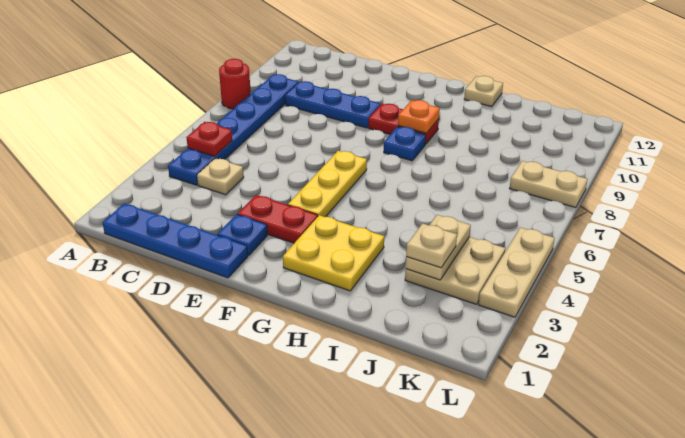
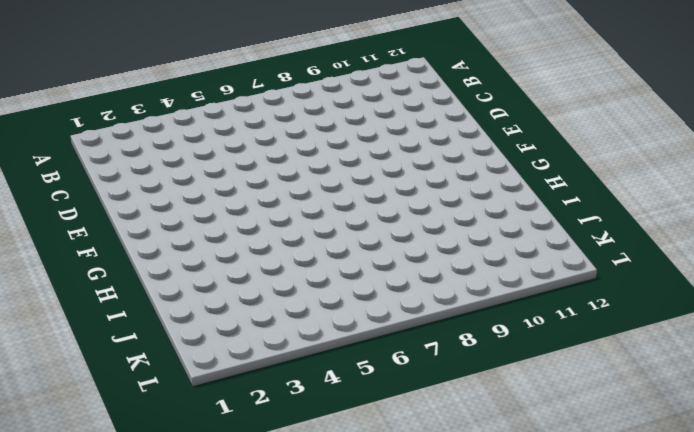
none -> red round brick A8 level 1
none -> blue plate B1:E1 level 1
none -> blue plate B4:B9 level 1

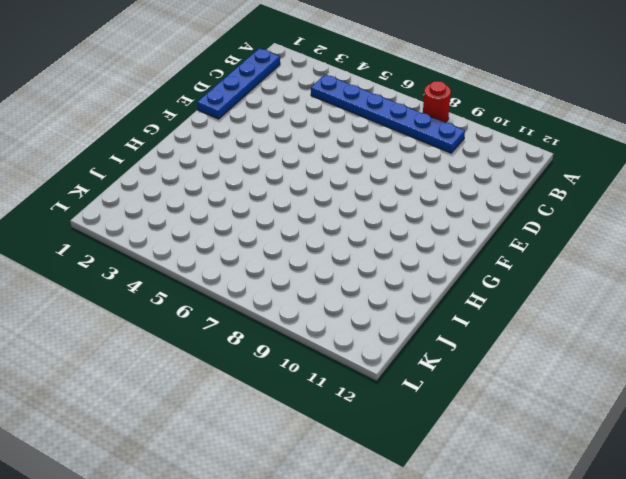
none -> tan plate C4 level 1
none -> blue plate C9:E9 level 1
none -> blue plate E2 level 1

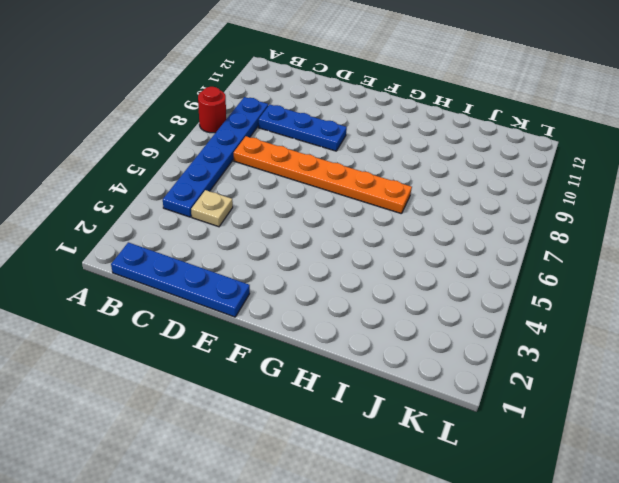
orange plate C7:H7 level 1 -> none
none -> blue plate E2 level 1
none -> red plate E3:F3 level 1
none -> yellow plate F4:F6 level 1

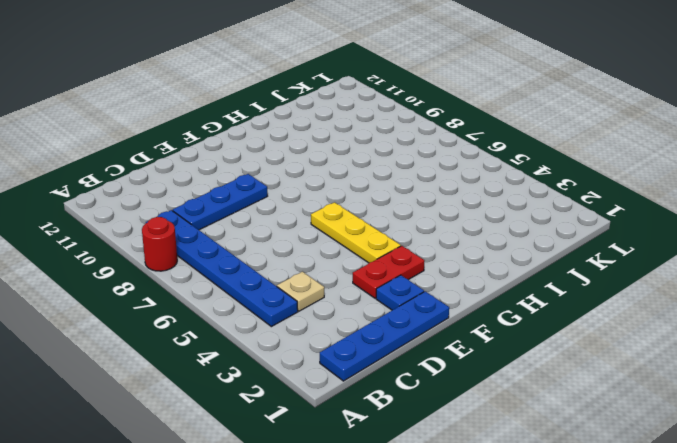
none -> red plate F9:G9 level 1
none -> yellow plate G2:H3 level 1
none -> blue plate G8 level 1

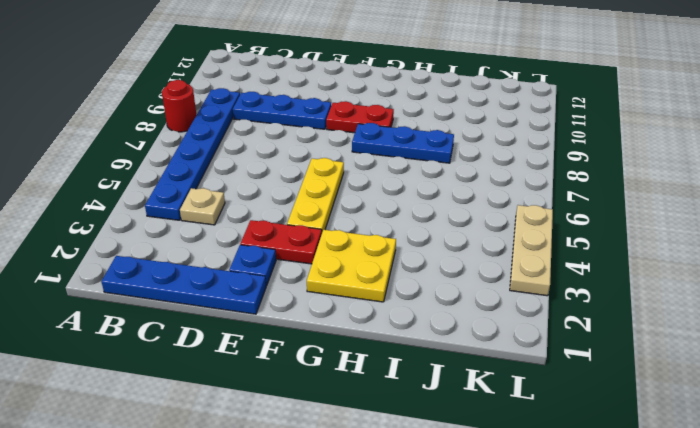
blue plate G8:I8 level 1 -> blue plate G8 level 1
none -> tan plate H12 level 1
none -> tan plate J3:K4 level 1
none -> tan plate K8:L8 level 1

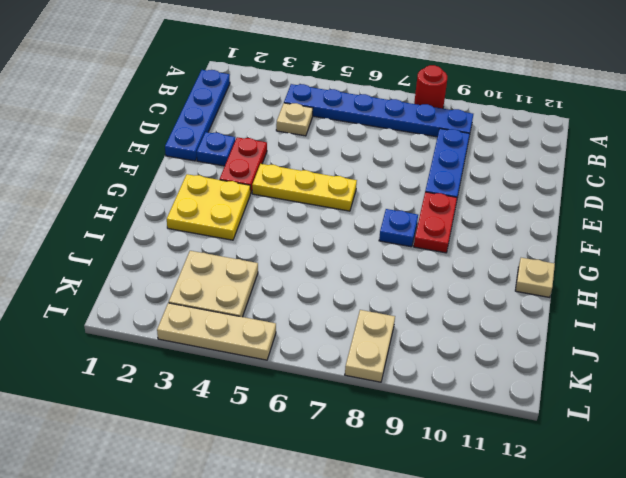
none -> red plate B5 level 2
none -> orange plate G9 level 2
none -> tan plate J3:J4 level 2

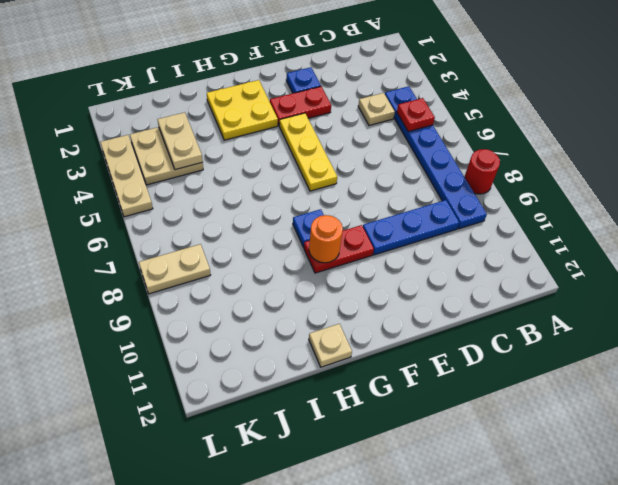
orange round brick G9 level 2 -> orange plate G9 level 2
none -> blue plate B1:E1 level 1
none -> tan plate J3 level 3

